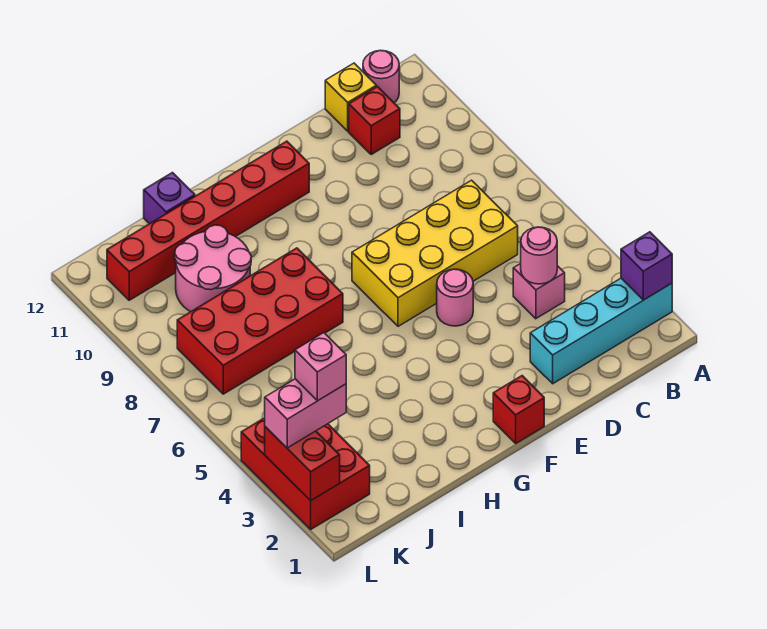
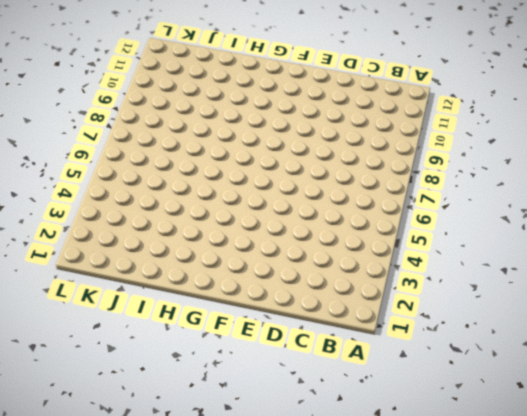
none -> cyan brick A2:D2 level 1
none -> pink round brick B12 level 1
none -> pink brick C4 level 1

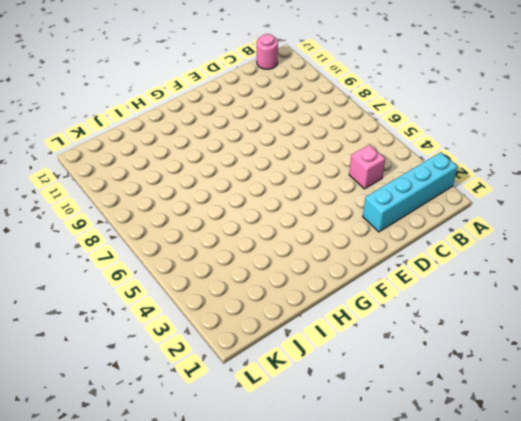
none -> yellow brick C6:F7 level 1
none -> red brick C11 level 1
none -> yellow brick C12 level 1

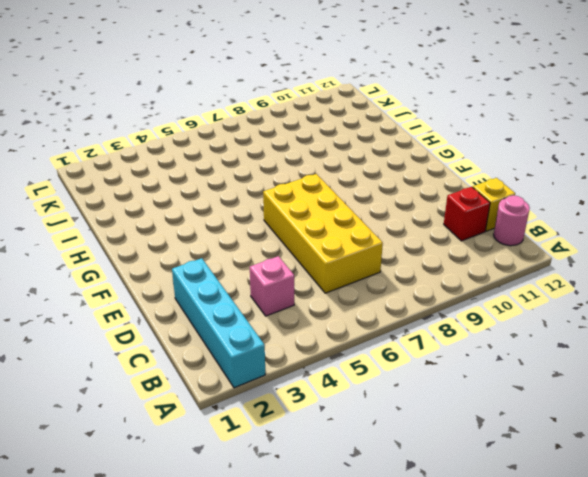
none -> pink round brick E5 level 1
none -> red brick F1 level 1
none -> red brick F11:K11 level 1

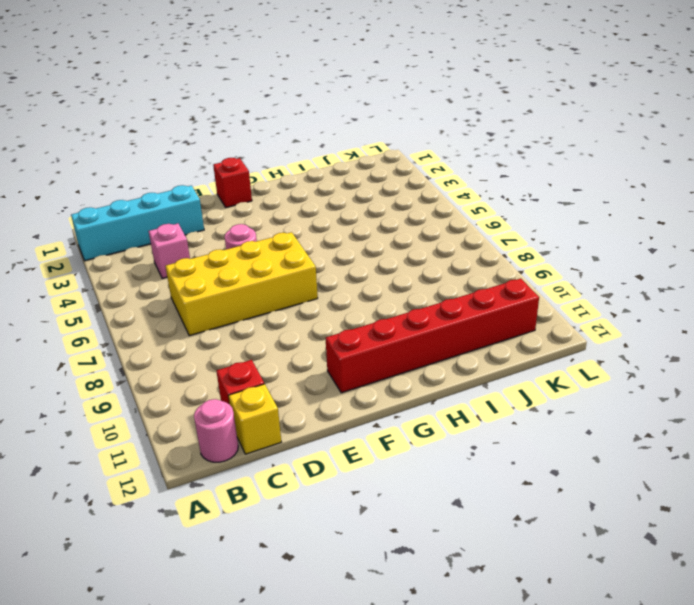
none -> red brick H7:K8 level 1
none -> pink round brick I9:J10 level 1
none -> purple brick I12 level 1

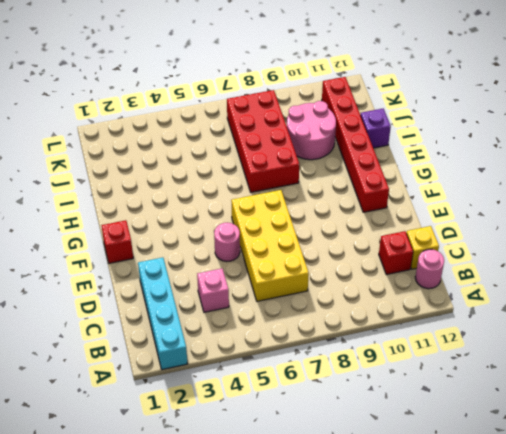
none -> red brick K2:L4 level 1
none -> purple brick A2 level 2
none -> pink round brick C4 level 2

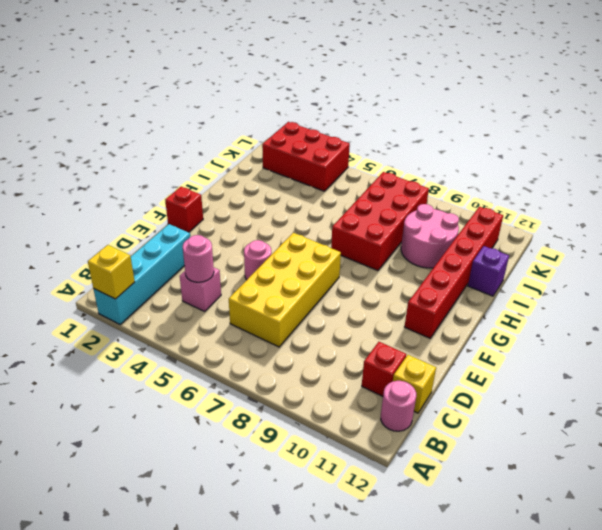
yellow brick A2 level 2 -> purple brick A2 level 2
none -> red brick L2:L3 level 2
none -> pink brick K3:L3 level 3
none -> pink brick K3 level 4

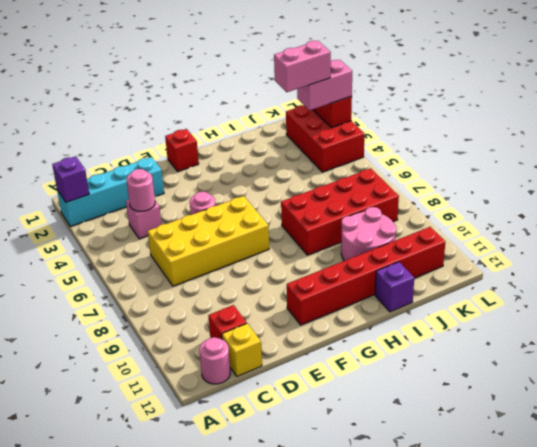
pink brick J3:K3 level 4 -> pink brick K3 level 4

